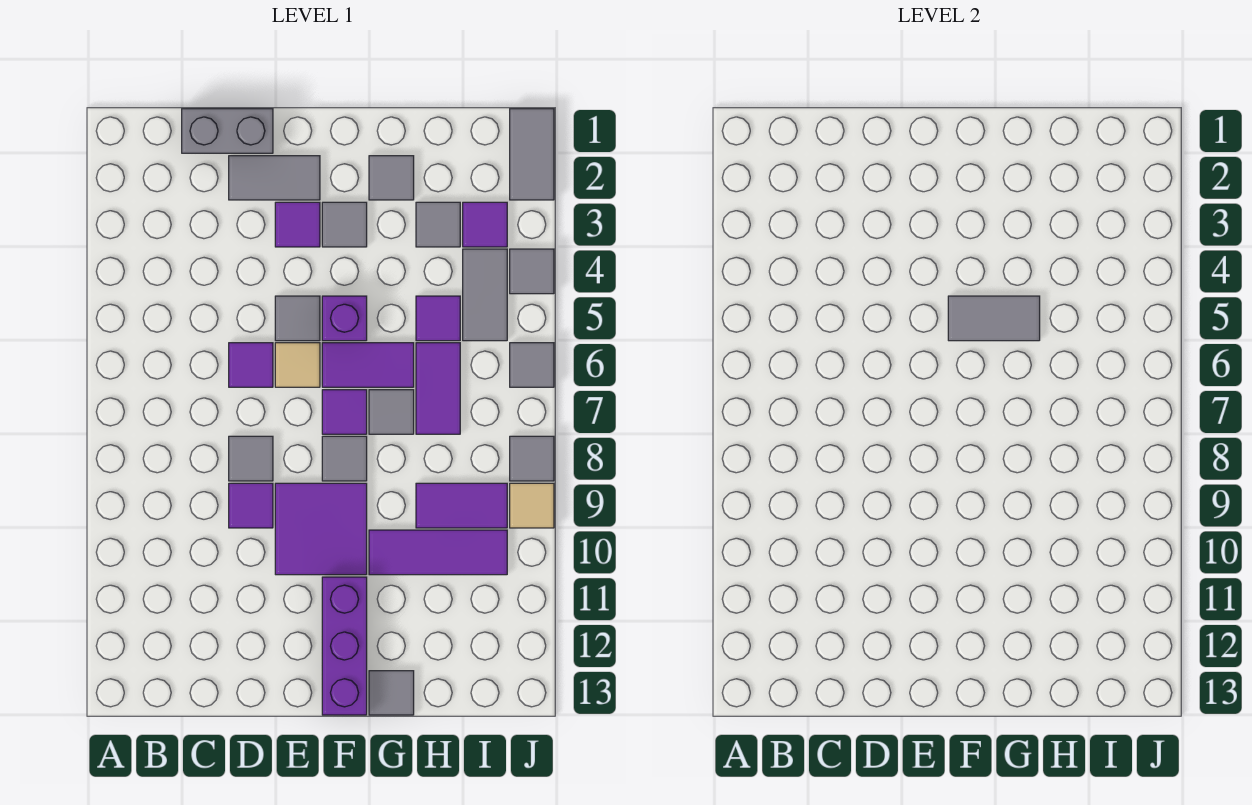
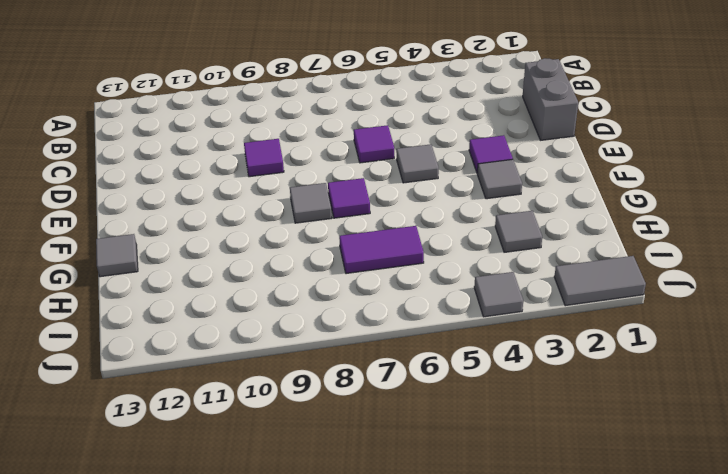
none -> grey tile D2:E2 level 1
none -> grey tile D8 level 1
none -> tan tile E6 level 1
none -> purple tile E9:F10 level 1

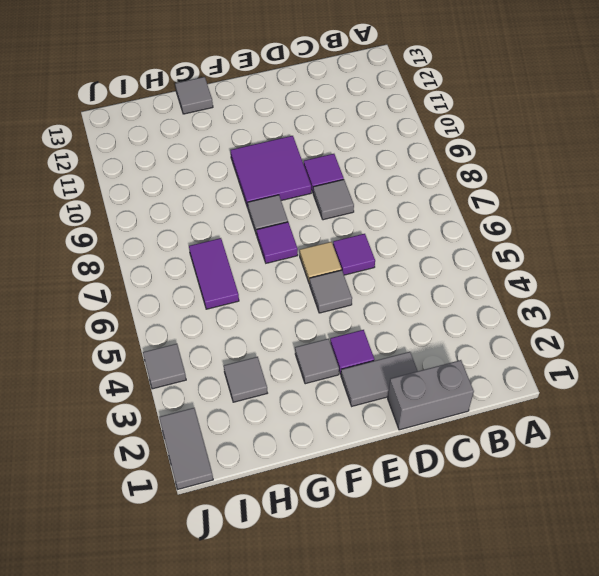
none -> purple brick F5 level 1
none -> purple tile F6:G6 level 1
none -> purple brick F11:F13 level 1
none -> grey tile G2 level 1

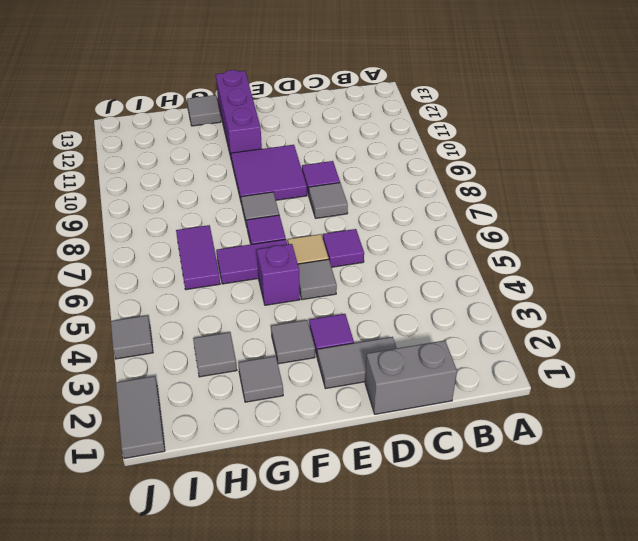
none -> grey tile G7 level 1
none -> purple tile G10:I10 level 1
none -> purple tile H5 level 1
none -> purple tile H9:I9 level 1

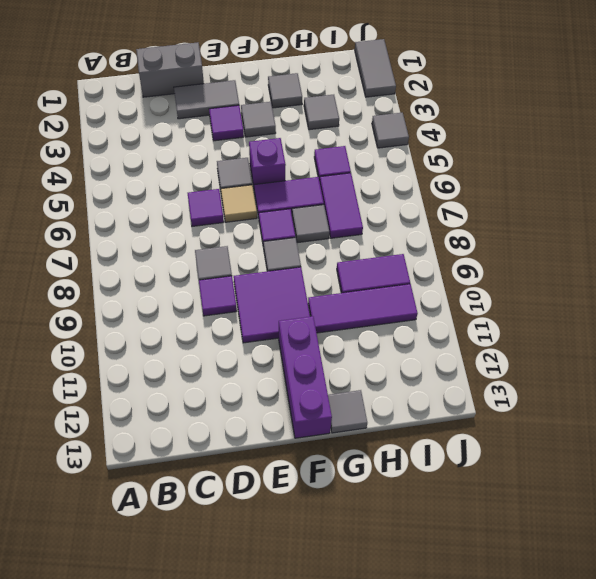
none -> purple tile I3 level 1
none -> grey tile I4:I5 level 1
none -> grey tile J6 level 1
none -> grey tile J8 level 1

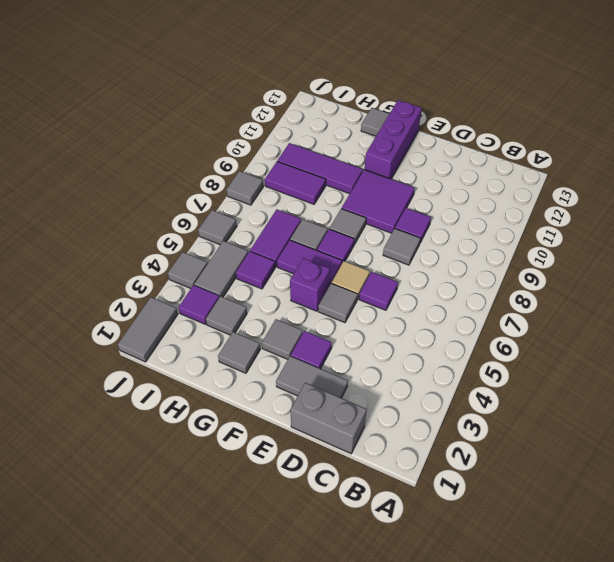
none -> tan tile J9 level 1
none -> grey tile F5:G5 level 2

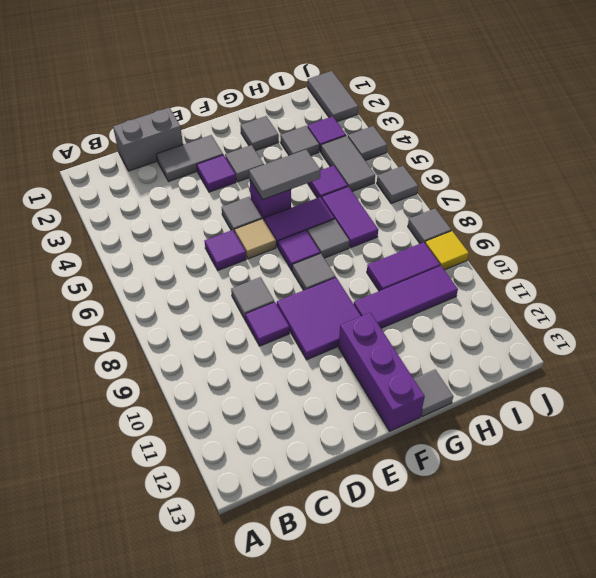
yellow tile J9 level 1 -> tan tile J9 level 1

